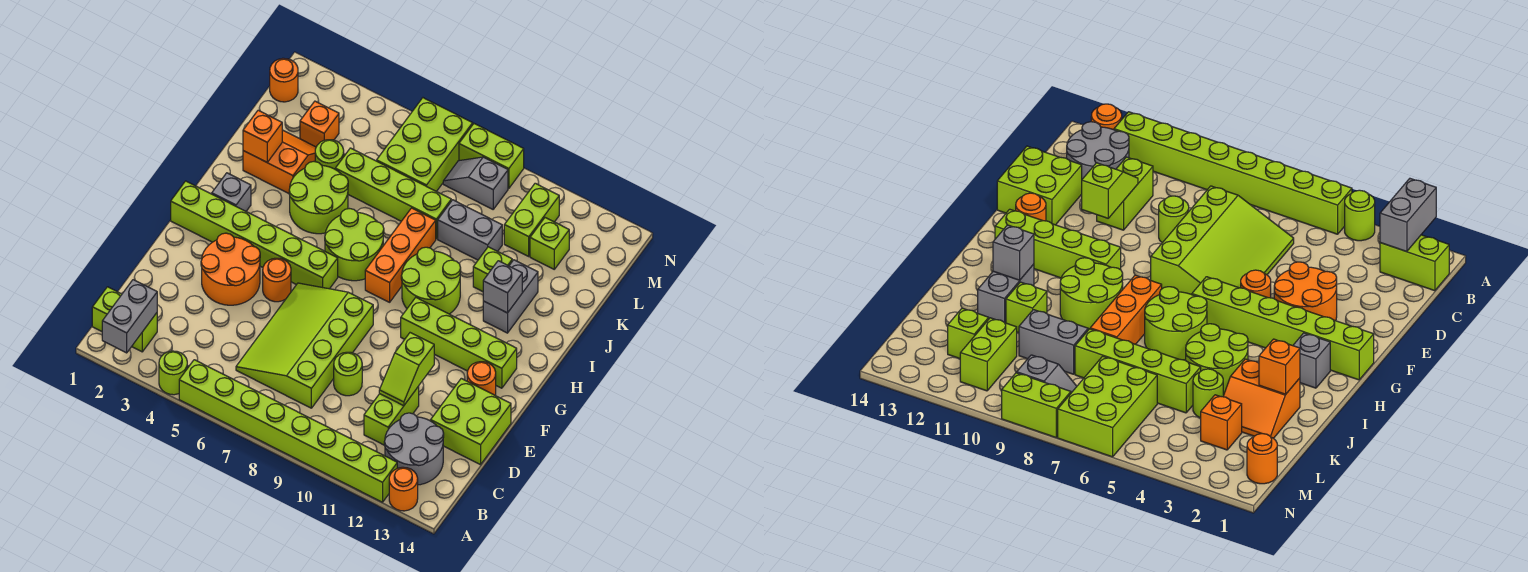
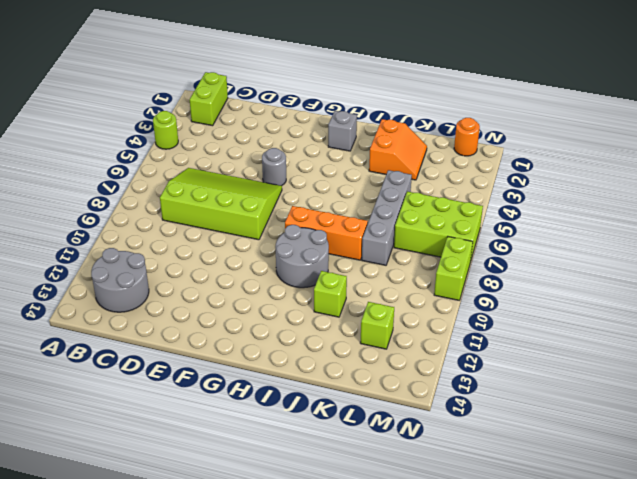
grey round brick F5 level 1 -> orange round brick F5 level 1
grey round brick H9:I10 level 1 -> lime round brick H9:I10 level 1
grey brick K5:K8 level 1 -> lime brick K5:K8 level 1
none -> lime brick A5:A12 level 1
none -> orange round brick A13 level 1
none -> lime brick C11:D11 level 1
none -> lime round brick D9 level 1

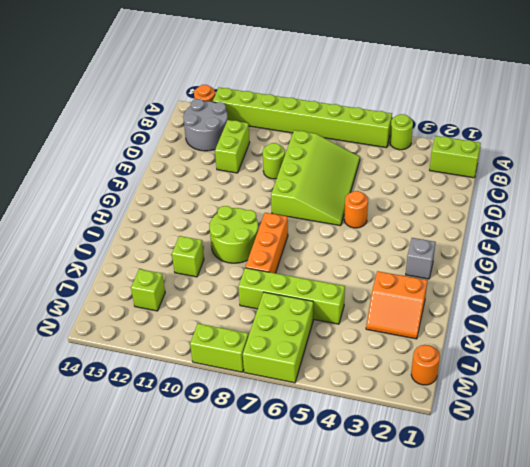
none -> lime brick D13:E14 level 1
none -> orange round brick E3:F4 level 1
none -> orange round brick F13 level 1
none -> lime brick G1:G6 level 1

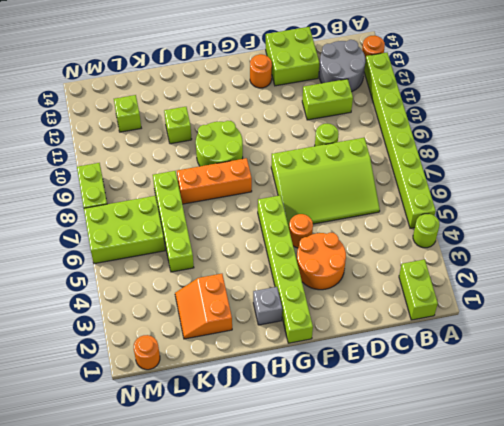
none -> lime brick G10:G13 level 1
none -> lime round brick H6:I7 level 1
none -> lime round brick I4:J5 level 1
none -> grey brick I12:J12 level 1

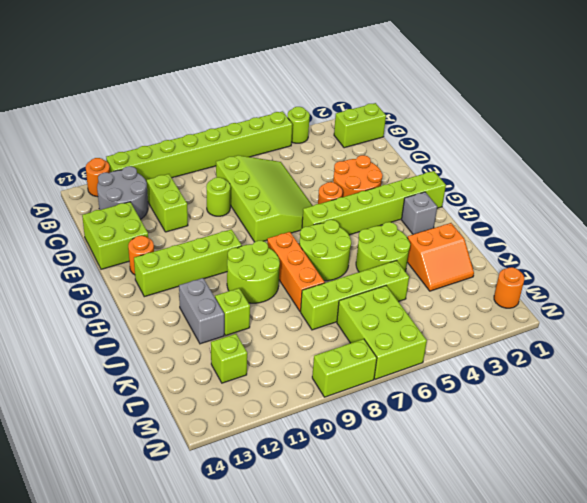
none -> lime round brick K4 level 1
none -> grey brick K9:K10 level 1
none -> orange brick L3 level 1
none -> lime brick L11:M11 level 1

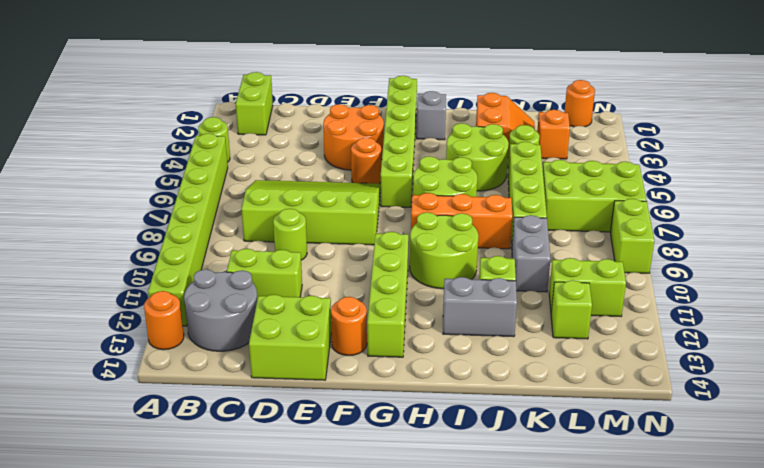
none -> grey slope M8:M9 level 1 top 9
none -> grey brick A2:B2 level 2
none -> lime slope D11:E11 level 2 top E
none -> grey brick I12 level 2

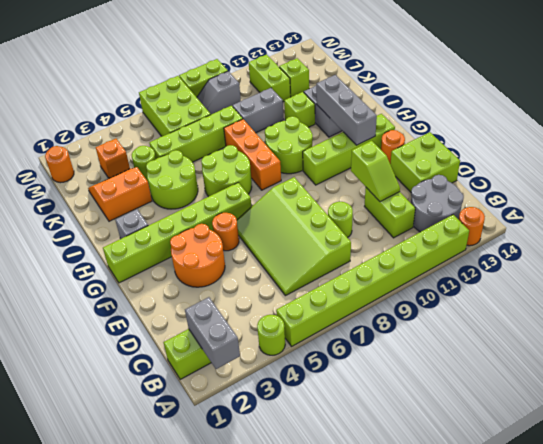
grey brick G12:I12 level 2 -> grey brick I12 level 2
none -> orange brick J2 level 2

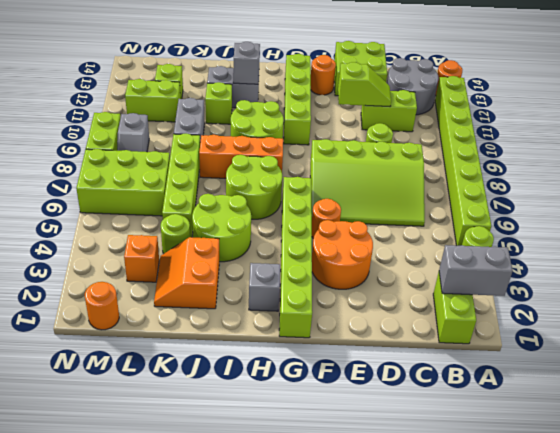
none -> orange brick J2 level 2

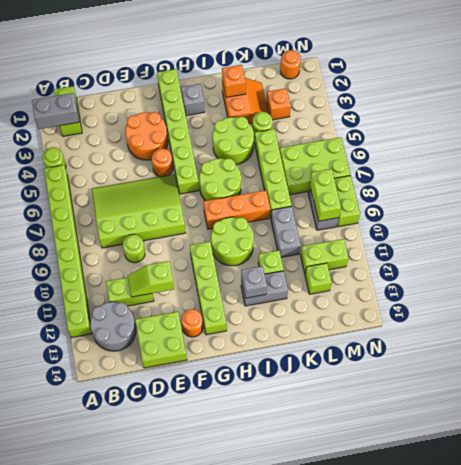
lime brick M8:M9 level 2 -> none
none -> orange round brick A13 level 1

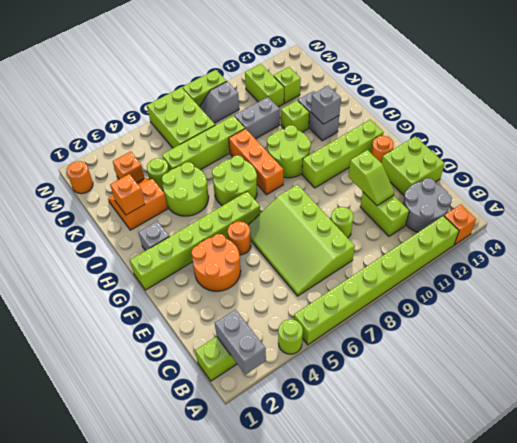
orange brick A13 level 1 -> orange round brick A13 level 1

